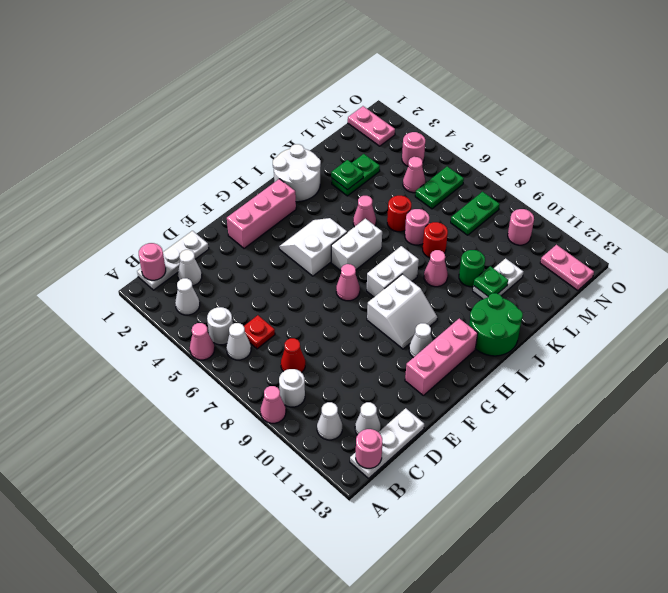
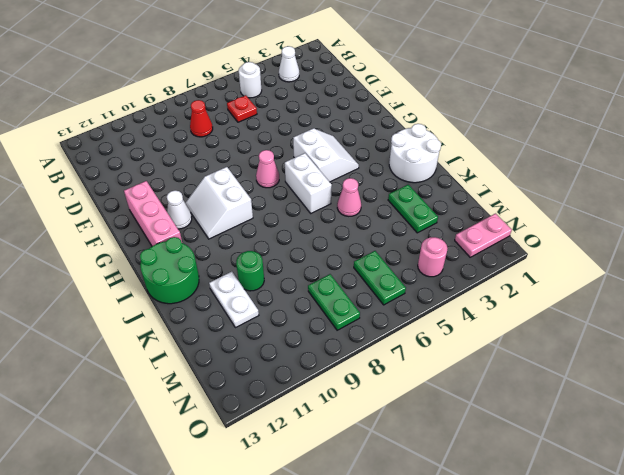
none -> pink cone A5 level 1
none -> pink cone A9 level 1
none -> white plate B1:D1 level 1
none -> white cone B6 level 1

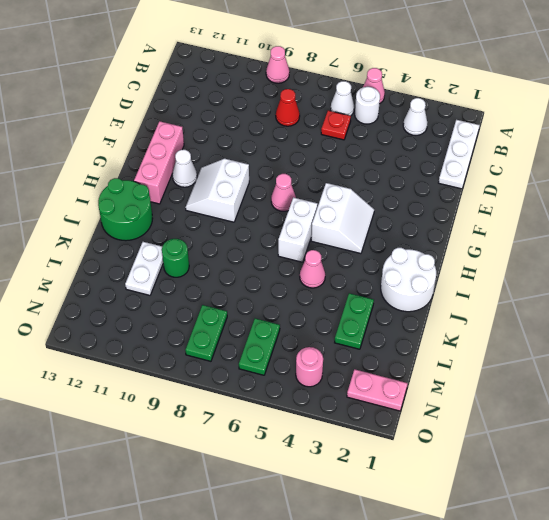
none -> white round brick B9 level 1
none -> white cone B11 level 1
none -> white plate B13:D13 level 1
none -> white cone C2 level 1

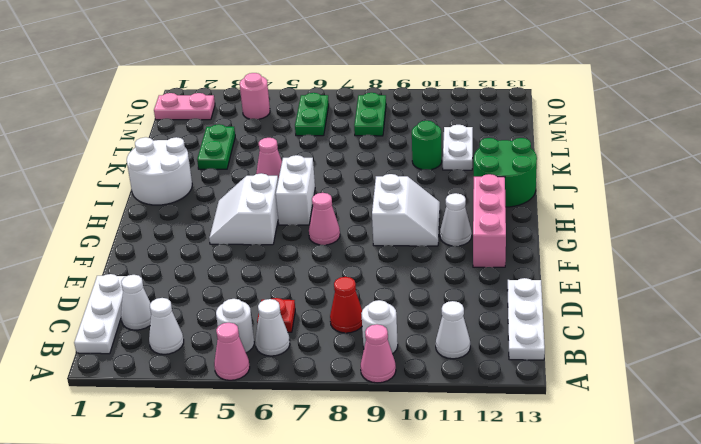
none -> white cone C12 level 1
none -> pink brick F2:H2 level 1
none -> white brick H8:I8 level 1
none -> pink cone J9 level 1

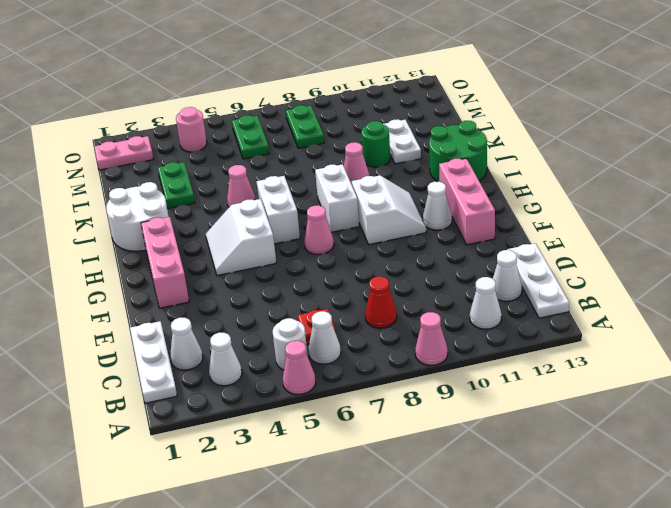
none -> white round brick B9 level 1
none -> red round brick K6 level 1
none -> pink round brick K7 level 1
none -> red round brick K8 level 1

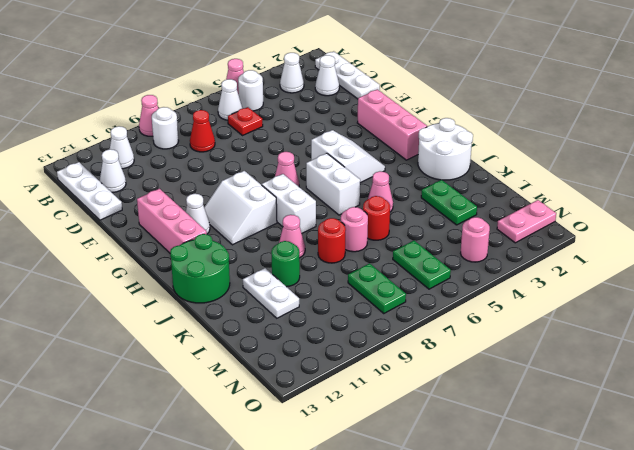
none -> pink cone M5 level 1
none -> pink round brick N10 level 1
none -> pink plate N12:N13 level 1
none -> pink round brick B1 level 2

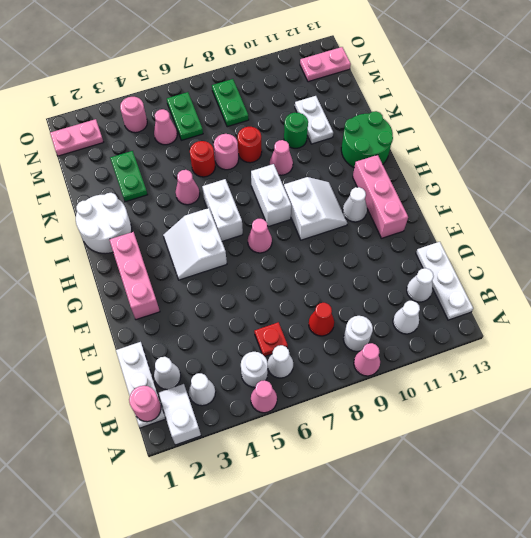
white slope A2:B2 level 1 top A -> none
none -> pink round brick N10 level 1
none -> pink round brick B13 level 2
none -> green plate K3 level 2
none -> green plate K11 level 2

